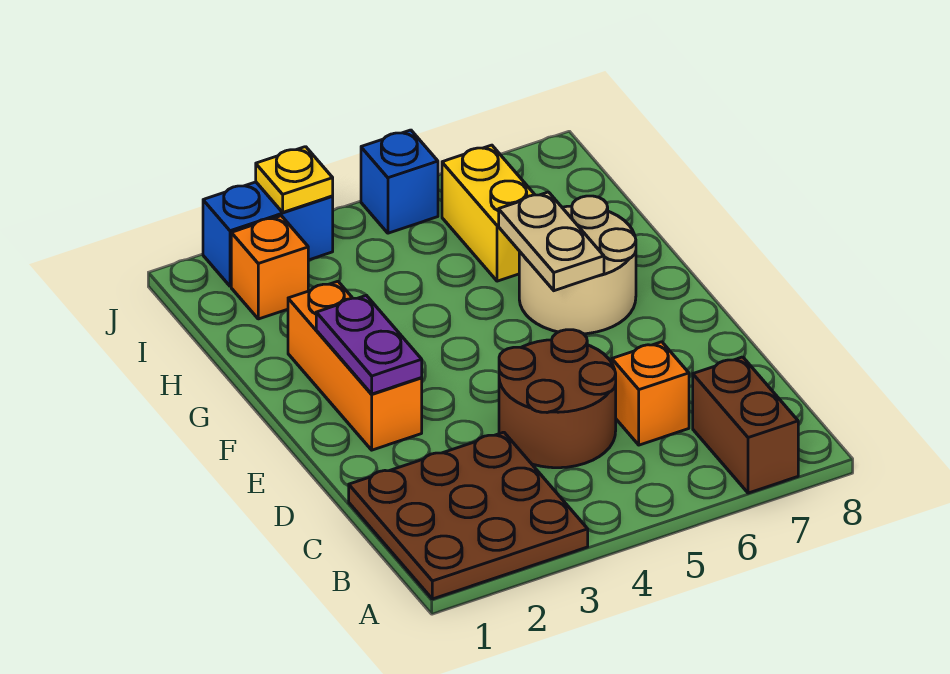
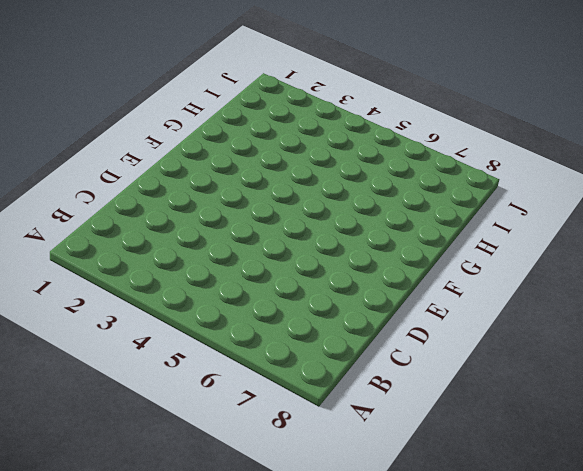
none -> brown plate A1:C3 level 1
none -> brown brick A7:B7 level 1
none -> brown round brick C4:D5 level 1

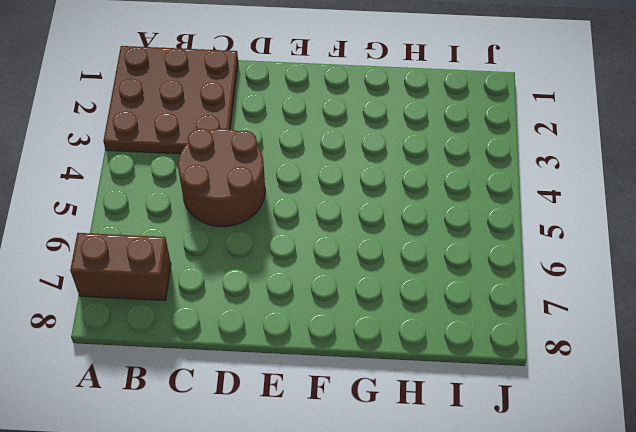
none -> orange brick C6 level 1
none -> orange brick E2:G2 level 1
none -> tan round brick F6:G7 level 1

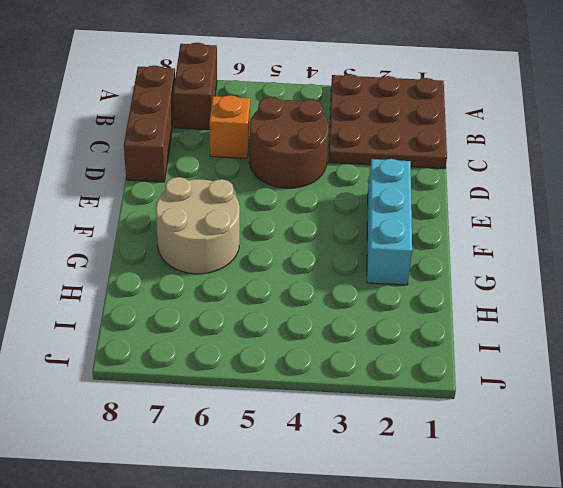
brown brick B8:D8 level 1 -> none
cyan brick E2:G2 level 1 -> orange brick E2:G2 level 1
none -> yellow brick H6:I6 level 1
none -> orange brick I2 level 1
none -> blue brick J2:J3 level 1

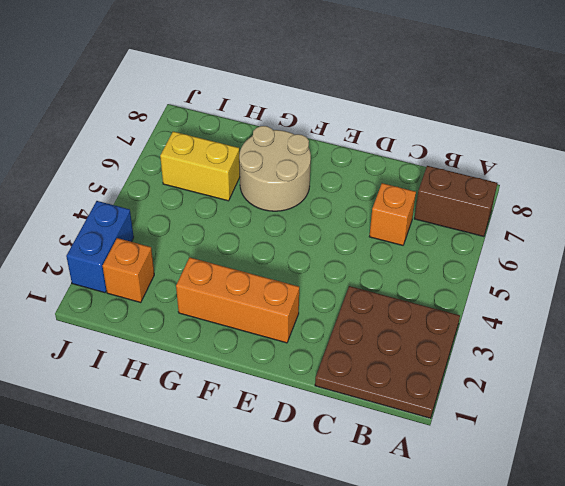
none -> brown round brick C4:D5 level 1
none -> blue brick J5 level 1
none -> purple plate E2:F2 level 2

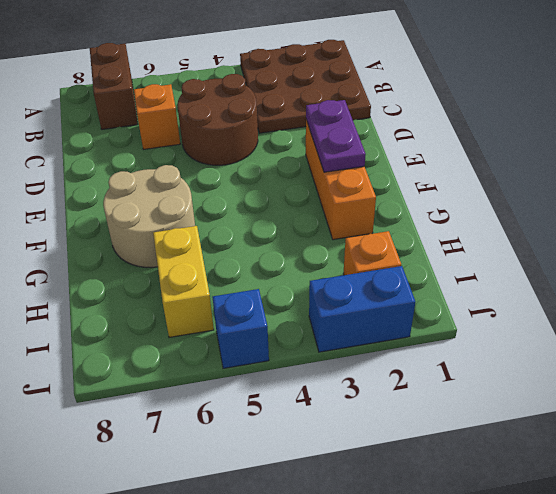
none -> tan plate F6:G6 level 2
none -> yellow plate J3 level 2

